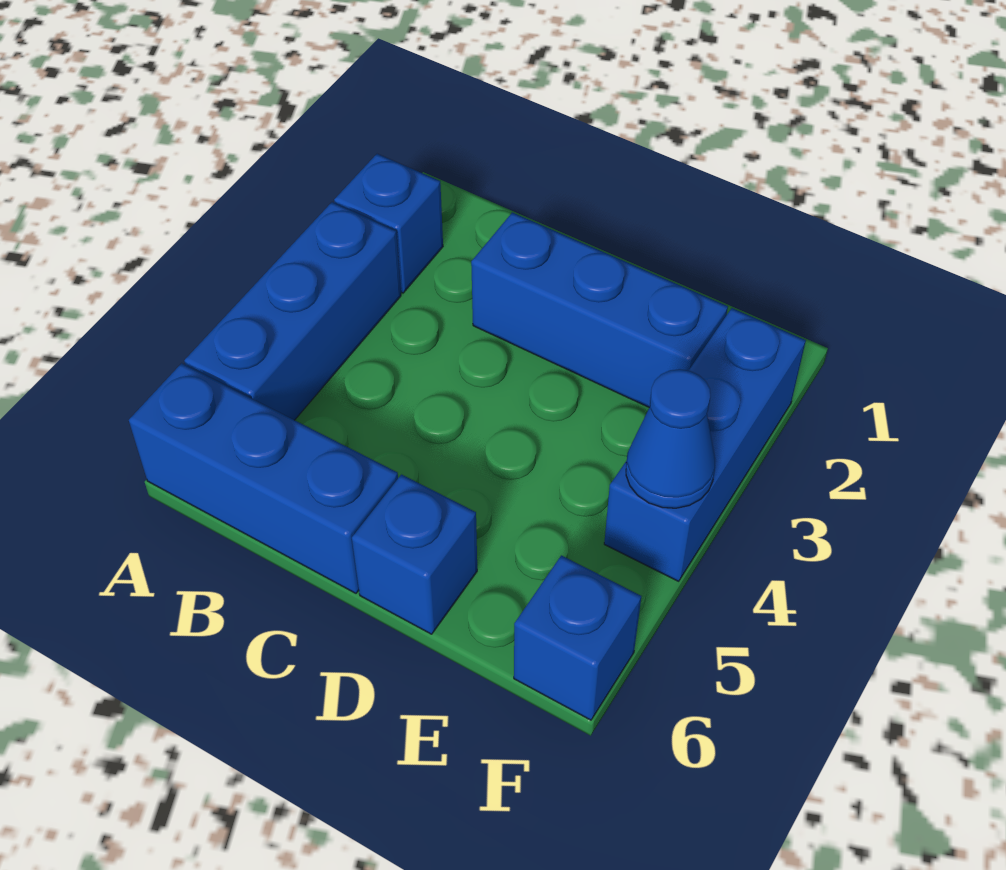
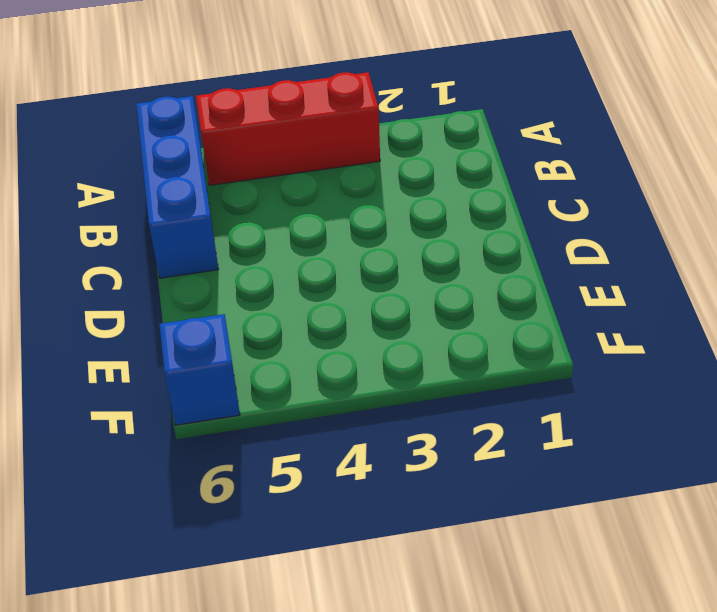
red brick A3:A5 level 1 -> blue brick A3:A5 level 1
none -> blue brick A2 level 1
none -> blue brick C2:E2 level 1

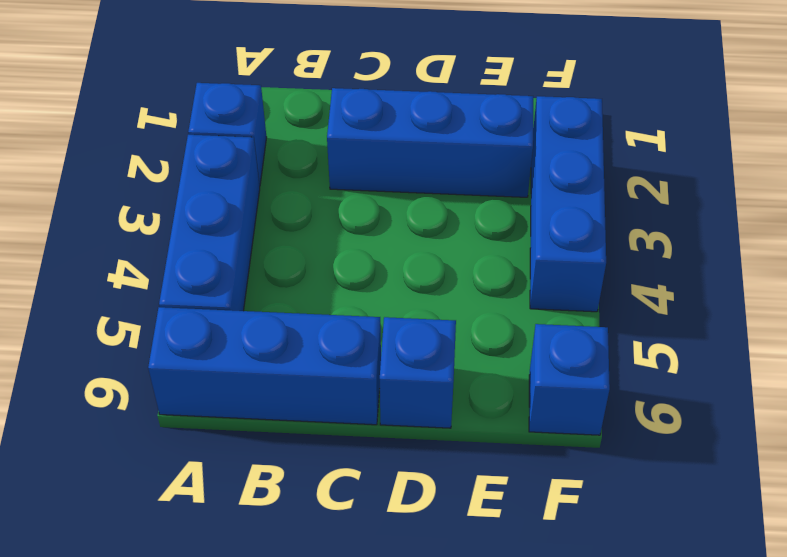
none -> blue cone F4 level 2

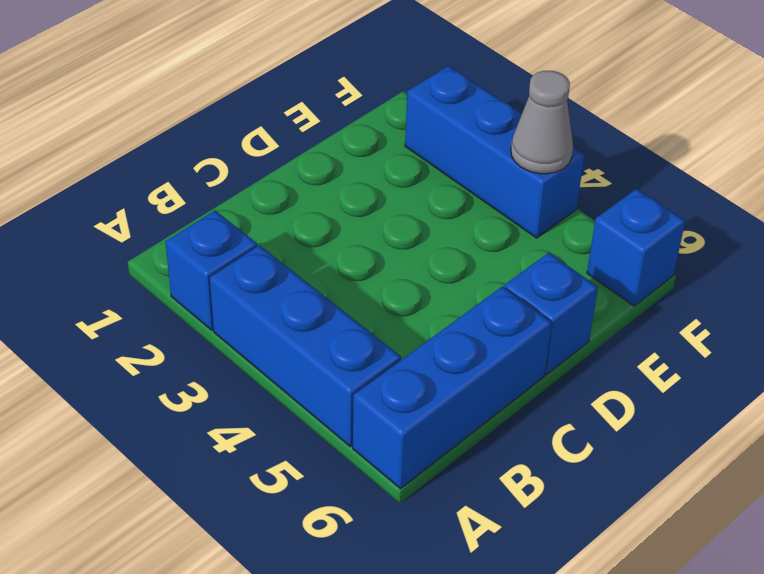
grey cone F4 level 2 -> blue cone F4 level 2
none -> blue brick C2:E2 level 1

